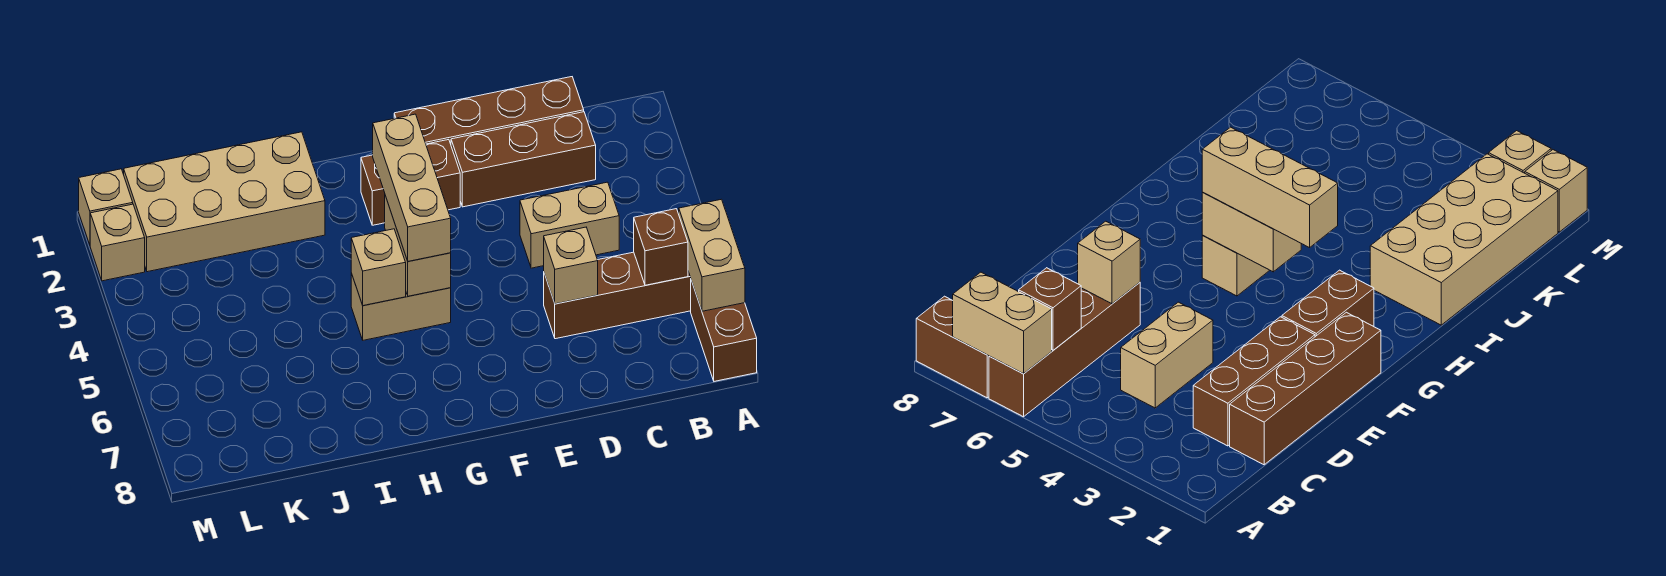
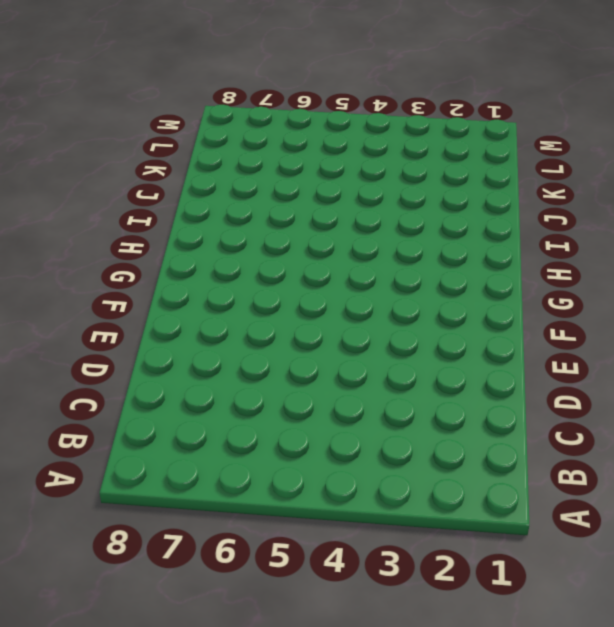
none -> brown brick A6:D6 level 1
none -> brown brick A7:A8 level 1
none -> brown brick C1:F1 level 1

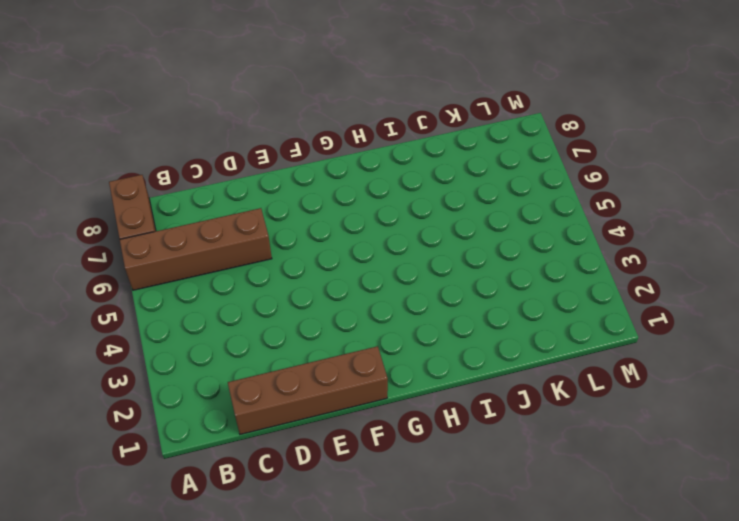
none -> brown brick C2:E2 level 1
none -> tan brick C4:D4 level 1
none -> brown brick F2:G2 level 1

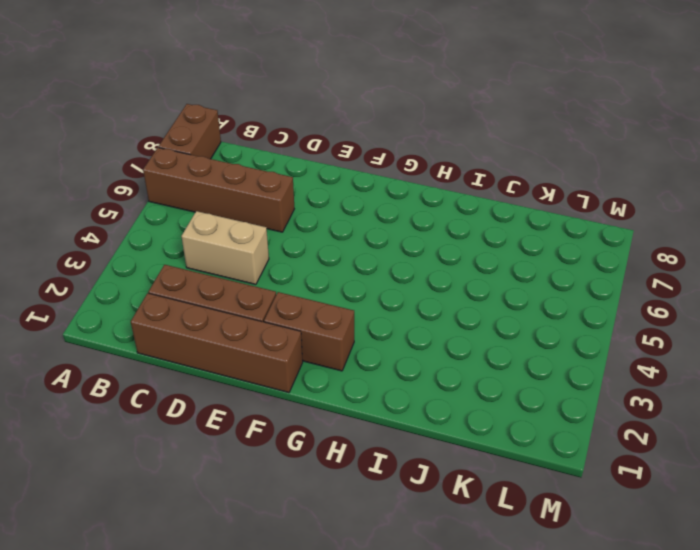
none -> tan brick G5:H5 level 1
none -> tan brick I1:L2 level 1
none -> tan brick M1 level 1

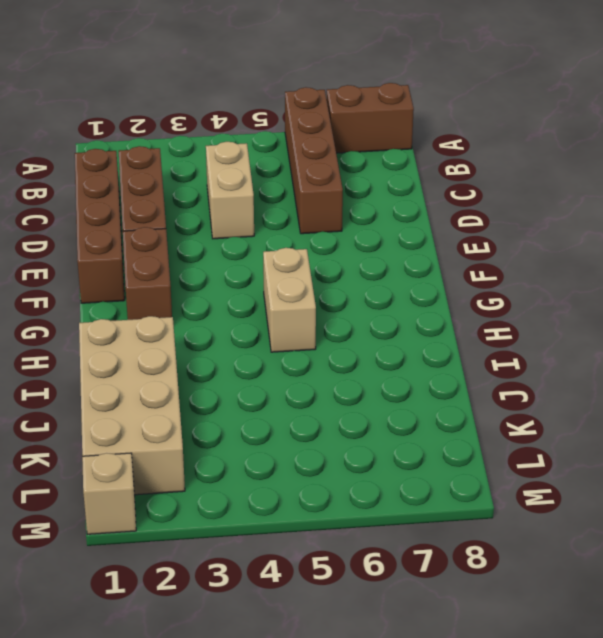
none -> tan brick M2 level 1
none -> tan brick A6:A7 level 2
none -> brown brick B6 level 2

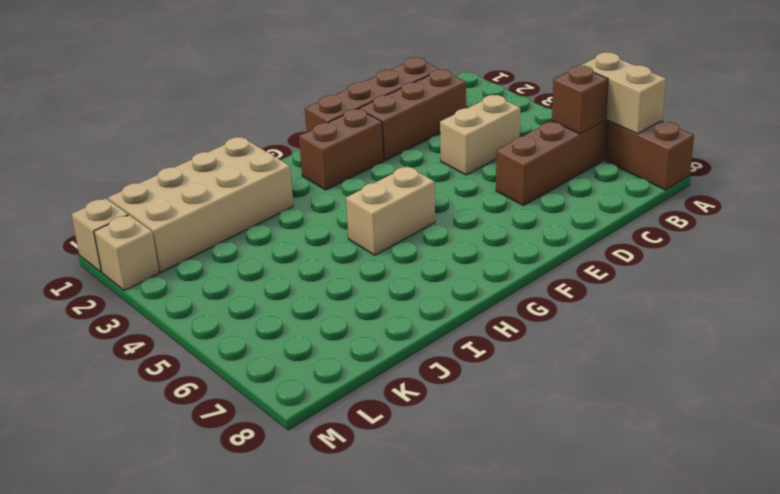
none -> tan brick D6 level 2
none -> tan brick G4:G5 level 2
none -> tan brick H5 level 2

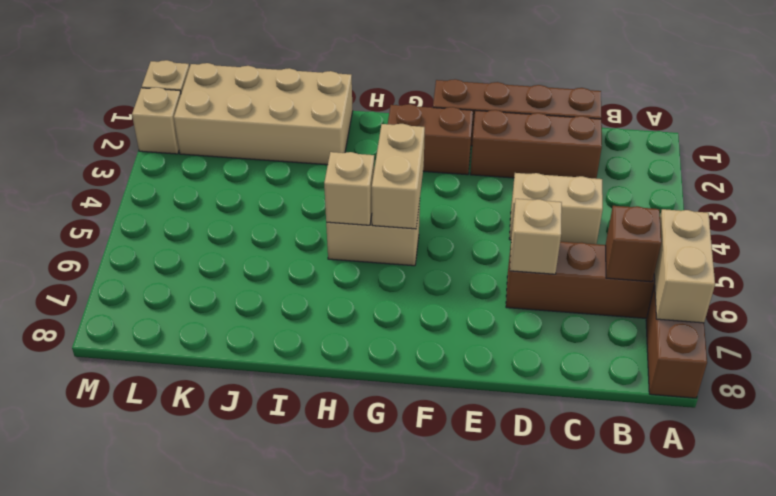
none -> tan brick G3:G5 level 3

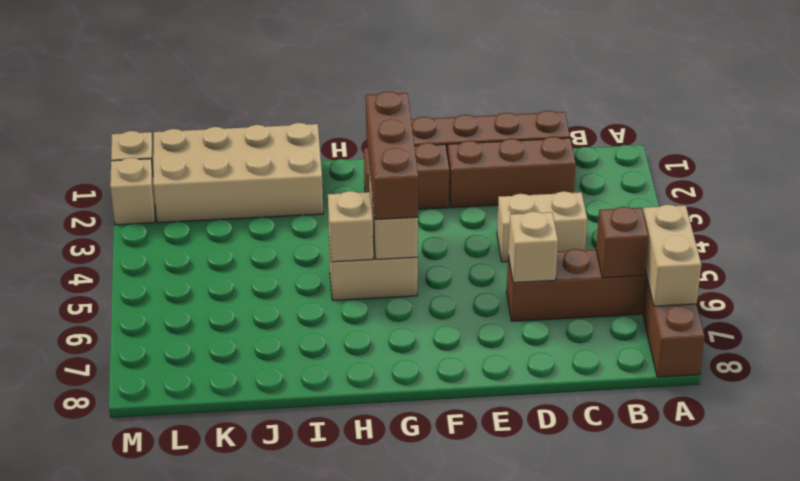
brown brick G3:G5 level 3 -> tan brick G3:G5 level 3

